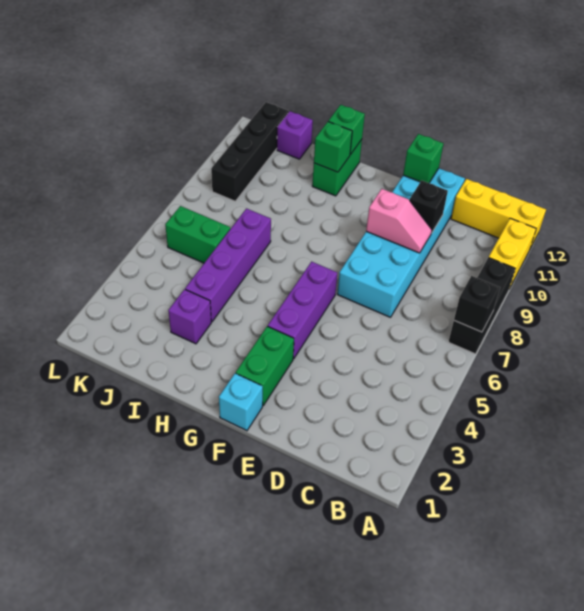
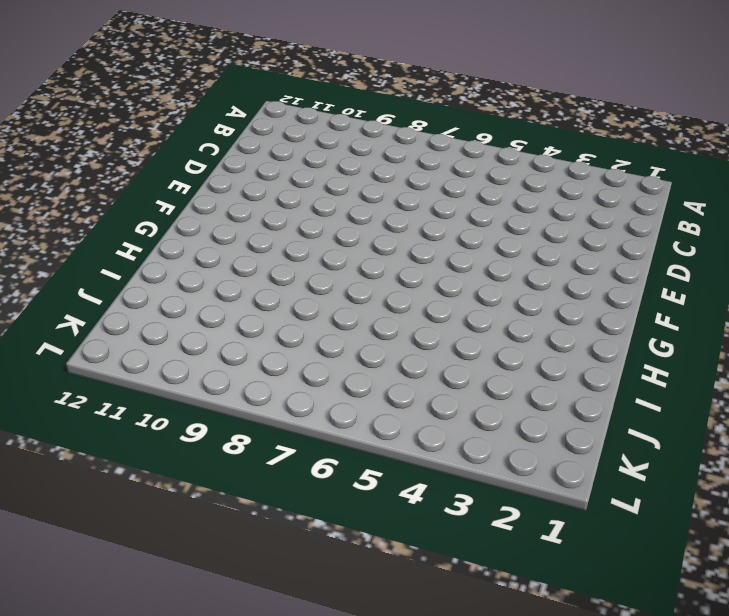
none -> black brick A7:A9 level 1
none -> yellow brick A10:A11 level 1
none -> yellow brick A12:C12 level 1

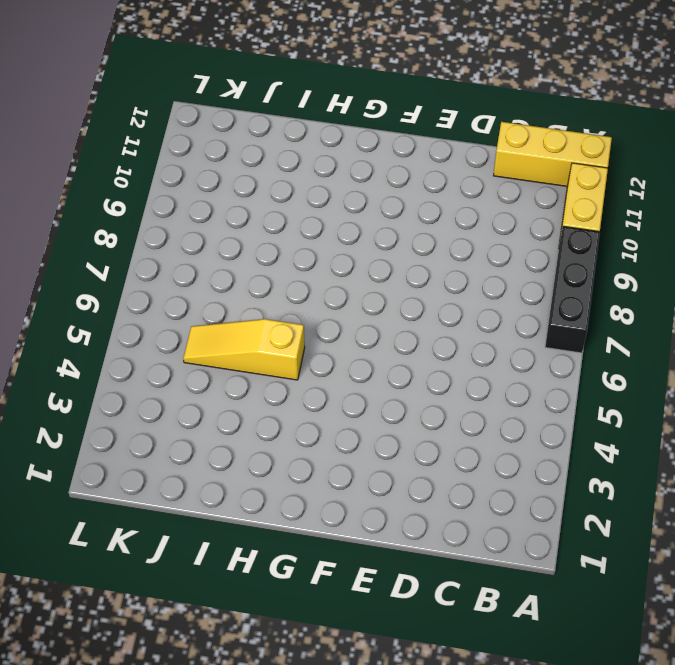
yellow slope H5:J5 level 1 top H -> purple brick I4:I7 level 1
none -> cyan brick D7:E12 level 1
none -> cyan brick F1 level 1
none -> green brick F2:F3 level 1

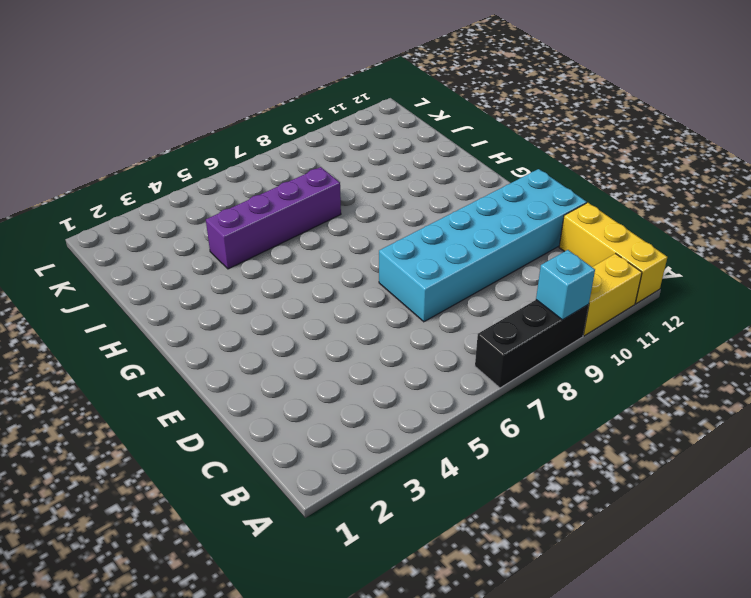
cyan brick A9 level 2 -> cyan brick F1 level 1
none -> green brick F2:F3 level 1
none -> purple brick F4:F6 level 1
none -> green brick H11:H12 level 1

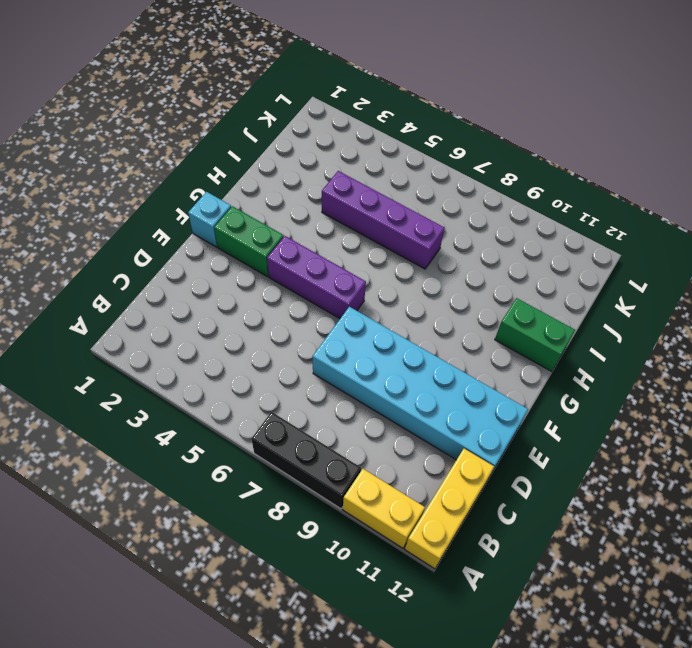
none -> purple brick I3 level 1
none -> green brick J6:K6 level 1
none -> purple brick J12 level 1

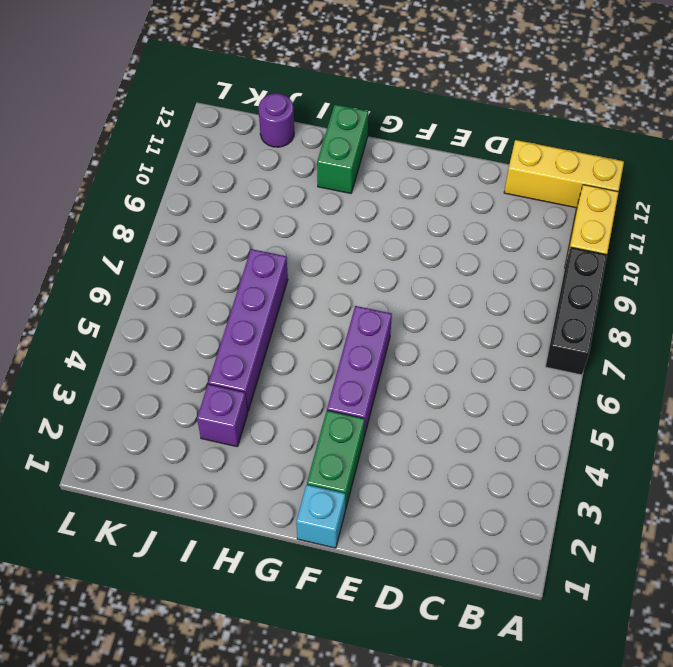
purple round brick J12 level 1 -> purple brick J12 level 1
none -> cyan brick D7:E12 level 1
none -> green brick J6:K6 level 1
none -> black brick K9:K12 level 1

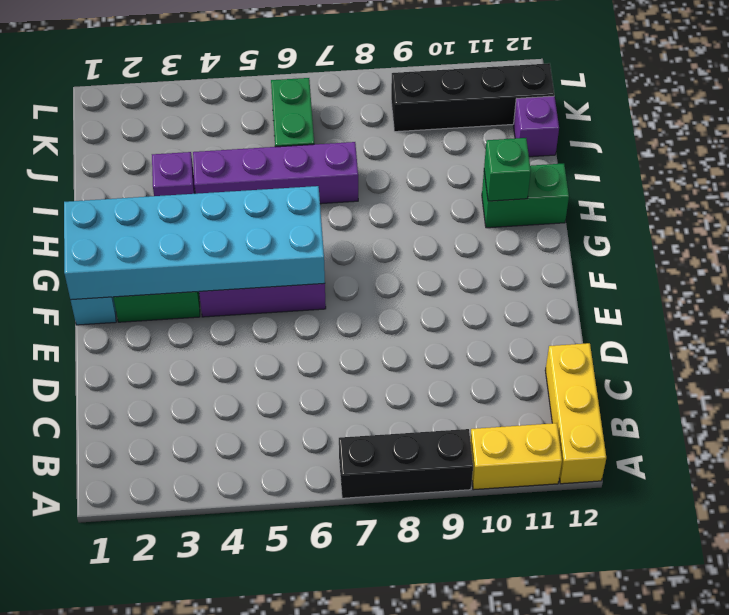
cyan brick F1:G6 level 2 -> cyan brick D7:E12 level 1
none -> black brick A7 level 2
none -> pink slope D9:E9 level 2 top E
none -> black brick D10 level 2

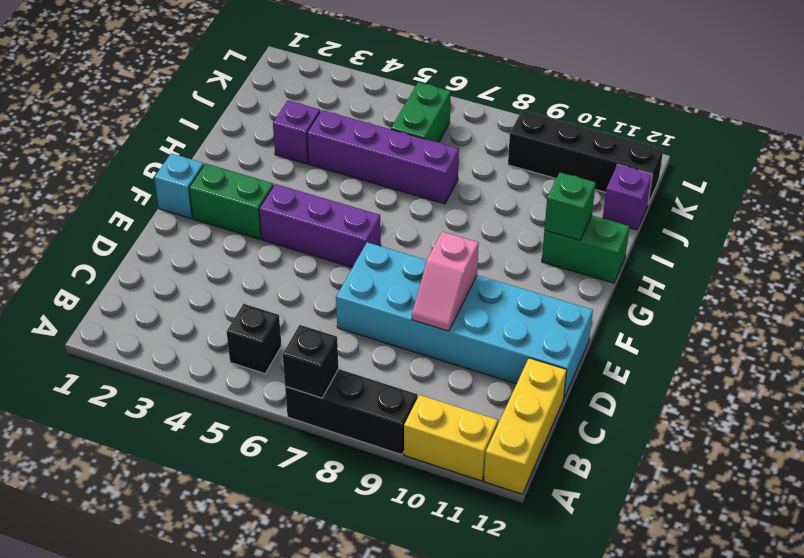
black brick B5 level 1 -> black brick D10 level 2
none -> green brick E12 level 2
none -> green brick H12 level 2

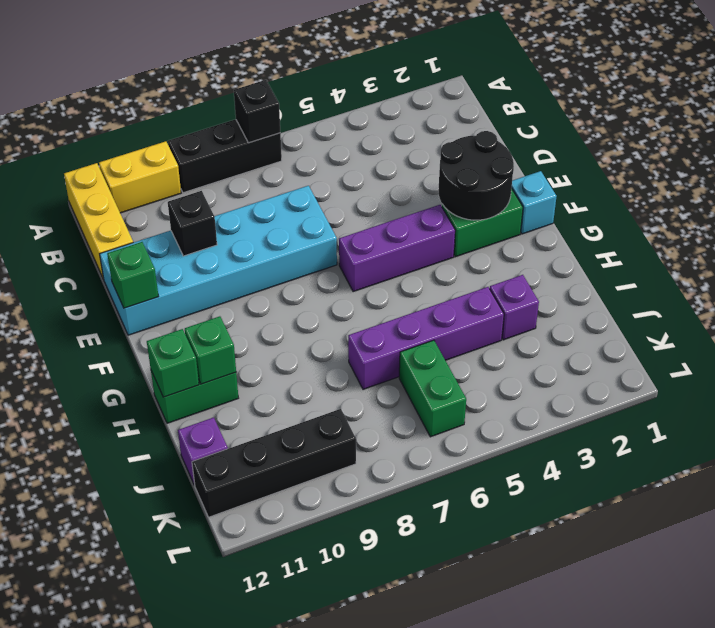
black round brick E2:F3 level 2 -> none
none -> pink slope D9:E9 level 2 top E

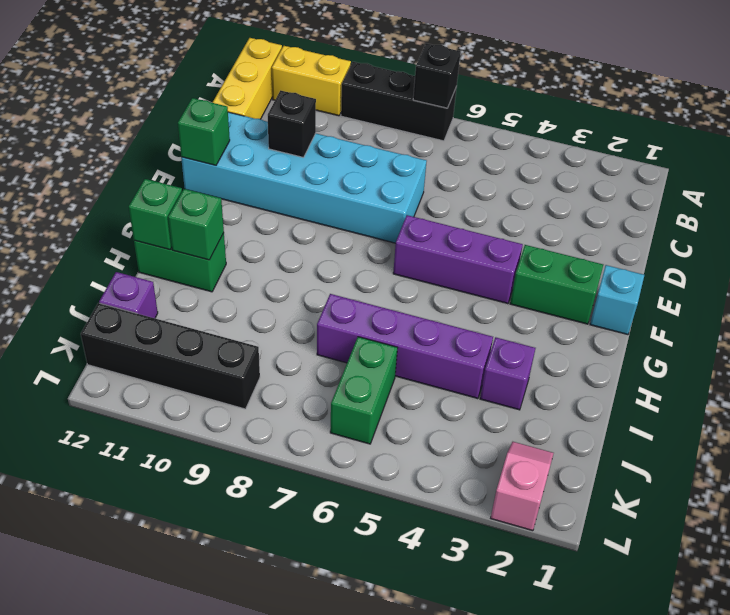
pink slope K2:L2 level 1 top L -> pink slope D9:E9 level 2 top E

